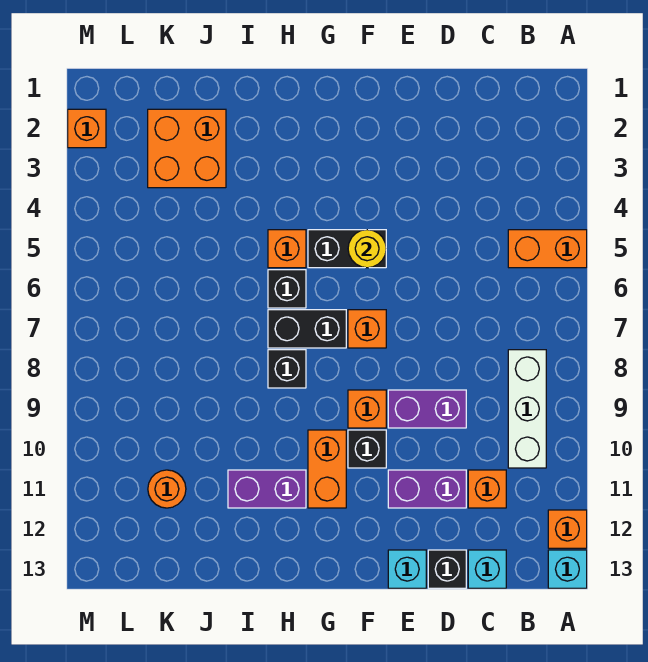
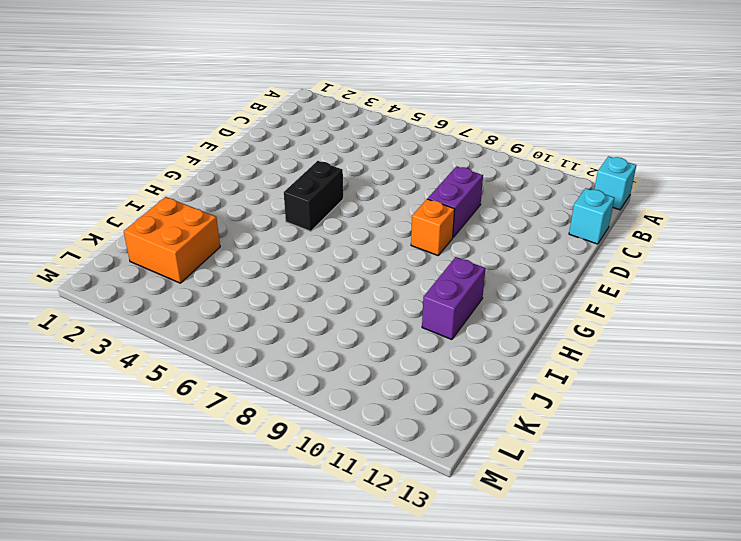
none -> orange brick A5:B5 level 1
none -> orange brick A12 level 1
none -> white brick B8:B10 level 1

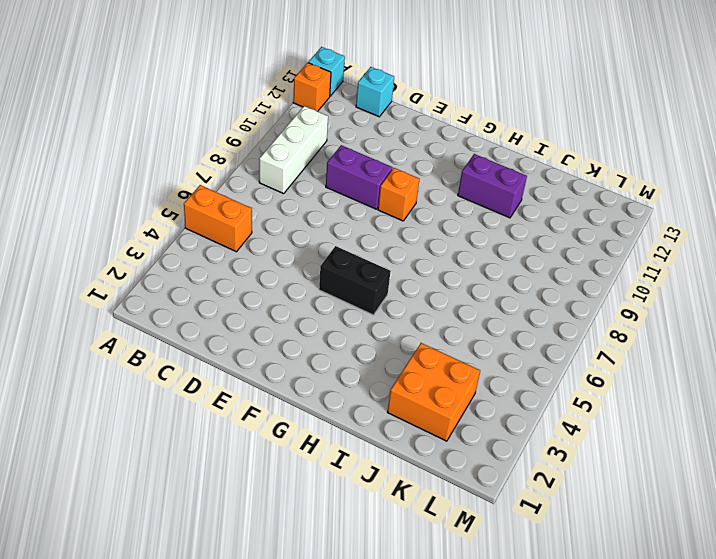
none -> orange brick C11 level 1
none -> purple brick D11:E11 level 1
none -> black brick D13 level 1

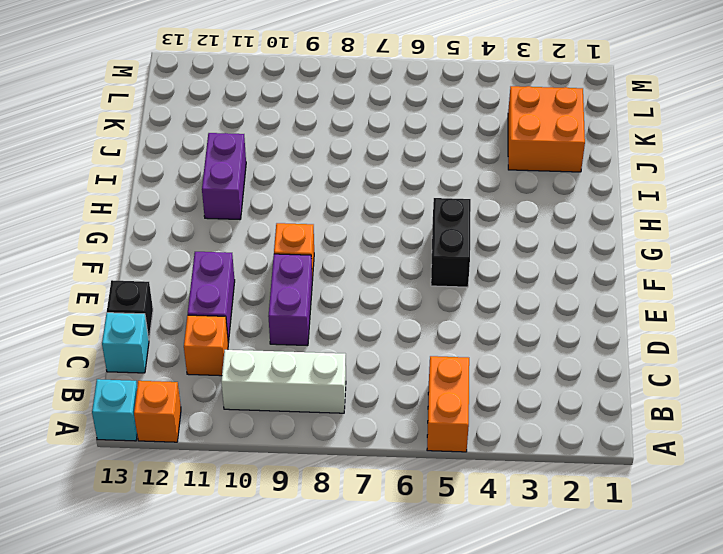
none -> cyan brick E13 level 1
none -> orange brick F7 level 1
none -> black brick F10 level 1

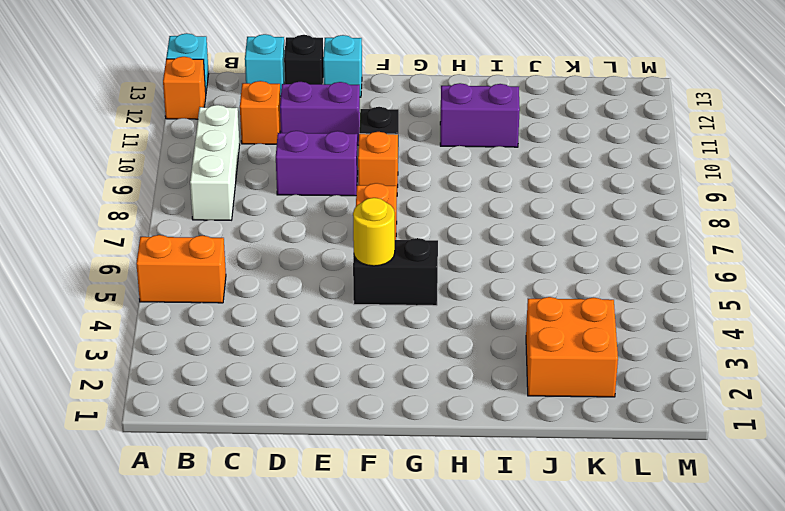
none -> black brick G7:H7 level 1
none -> orange brick G10:G11 level 1
none -> orange brick H5 level 1

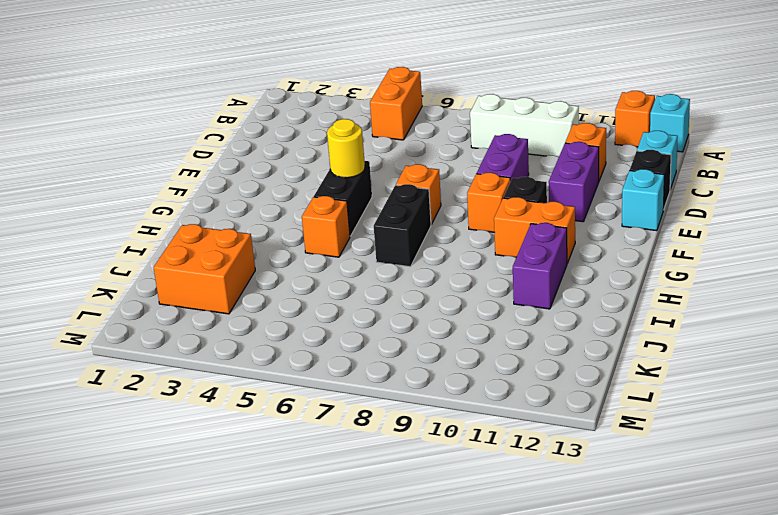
none -> black brick H6 level 1
none -> black brick H8 level 1
none -> orange round brick K11 level 1

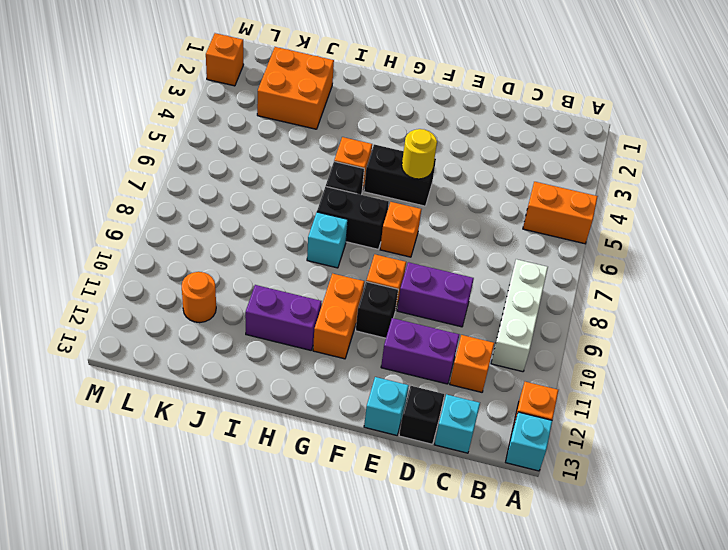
cyan brick H8 level 1 -> black brick H8 level 1

